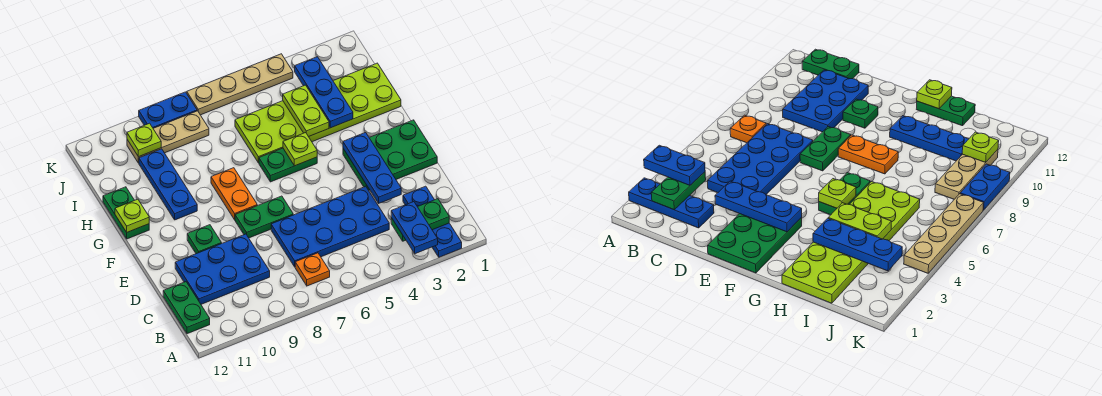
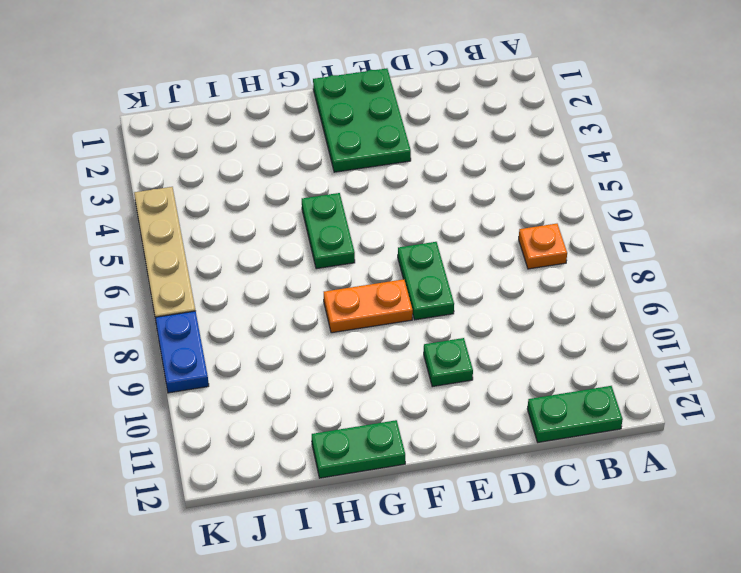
none -> blue plate A2:C2 level 1
none -> blue plate C4:D7 level 1
none -> blue plate C9:D11 level 1

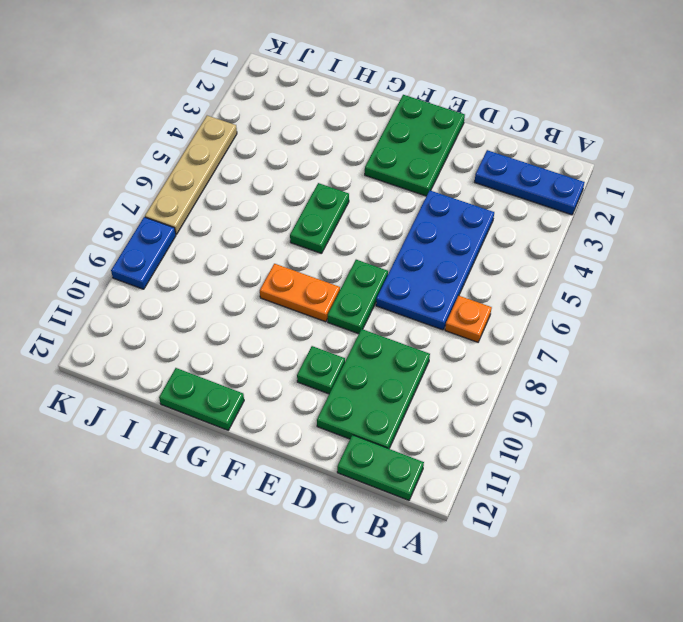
green plate C9:D11 level 1 -> blue plate C9:D11 level 1
none -> blue plate G10:I10 level 1
none -> lime plate H1:I6 level 1
none -> tan plate J8:J10 level 1

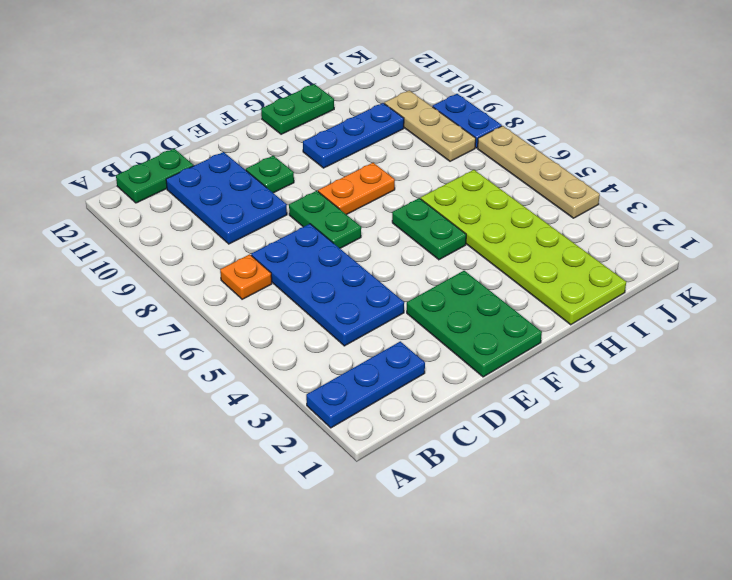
none -> green plate B2:B3 level 2
none -> blue plate D3:F3 level 2
none -> lime plate G5 level 2

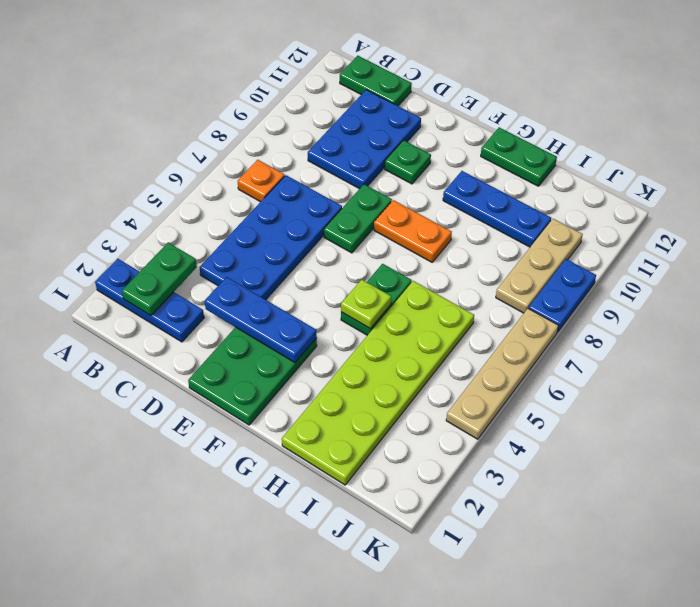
none -> lime plate G12 level 2
none -> blue plate H3:J3 level 2
none -> lime plate H4:I4 level 2

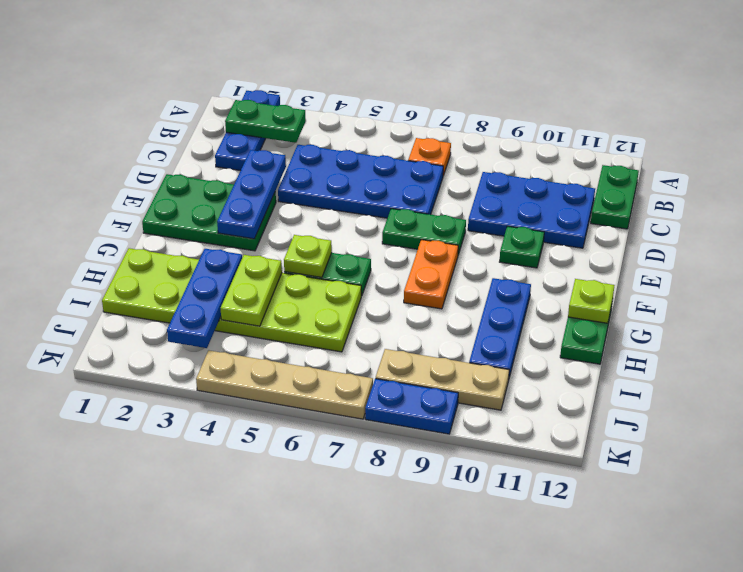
none -> lime plate J10 level 2
none -> blue plate A3:B3 level 3

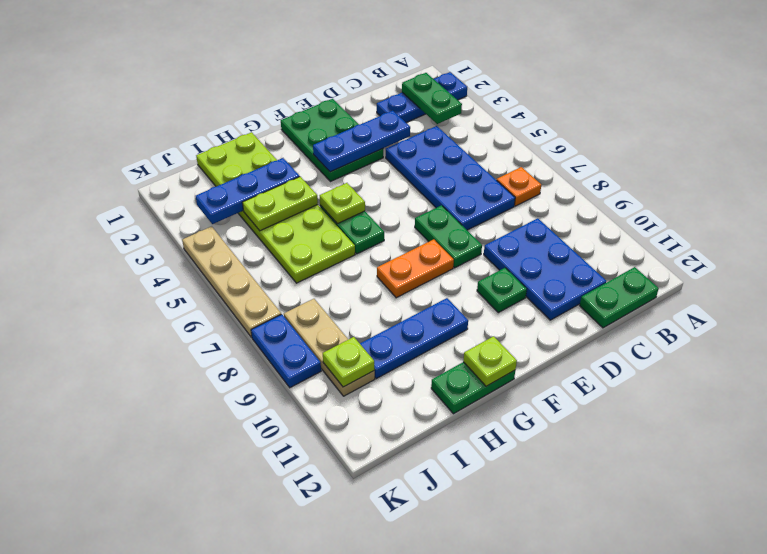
none -> blue plate A3:B3 level 3

